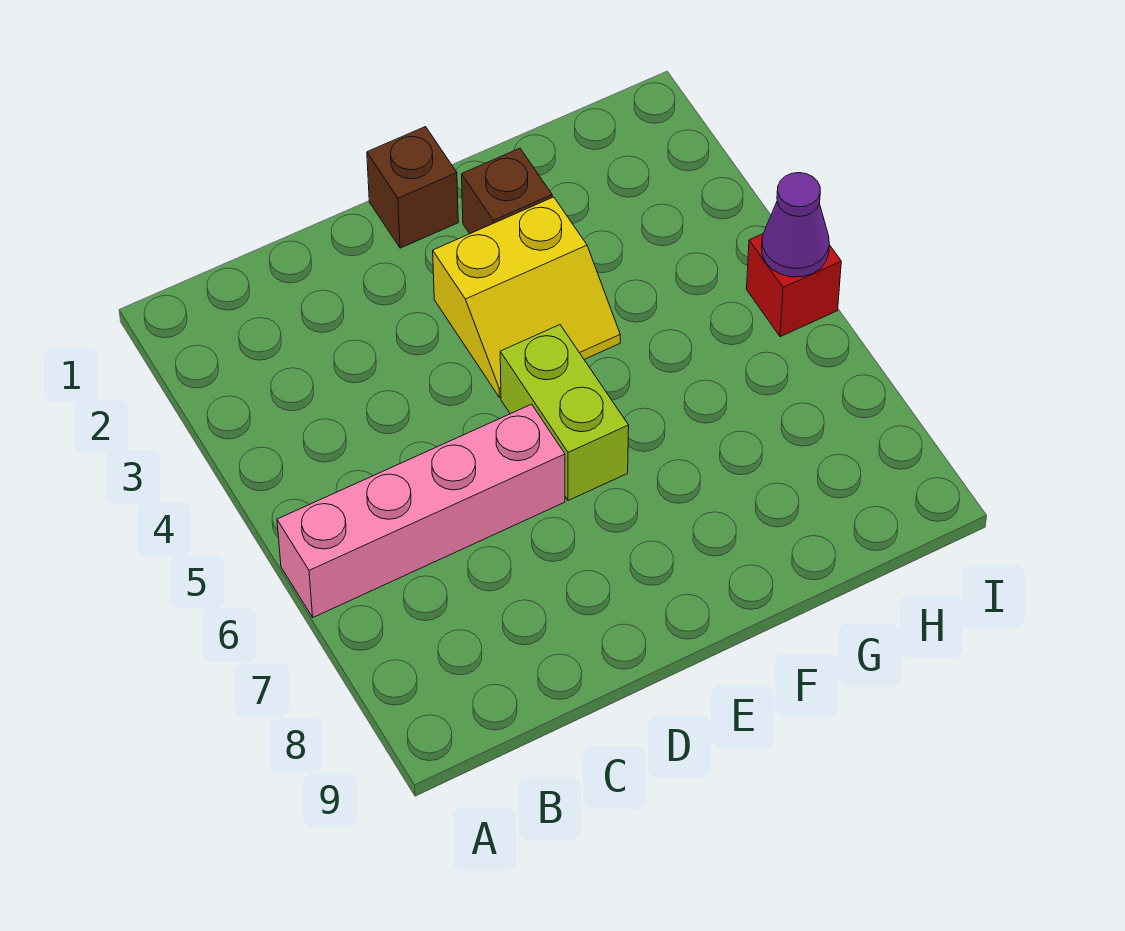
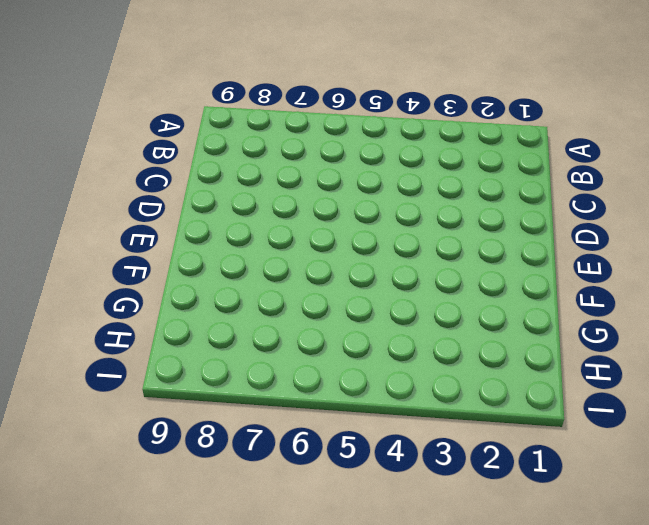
none -> pink brick A6:D6 level 1
none -> brown brick E1 level 1

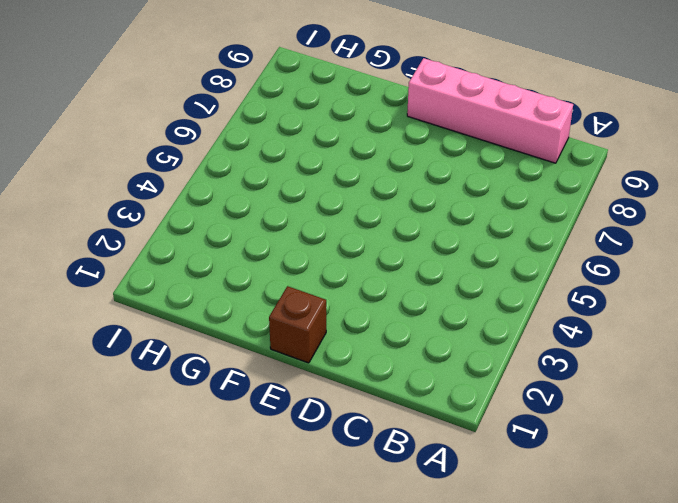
pink brick B9:E9 level 1 -> pink brick A6:D6 level 1
none -> yellow slope E3:F4 level 1 top 3
none -> lime brick E5:E6 level 1

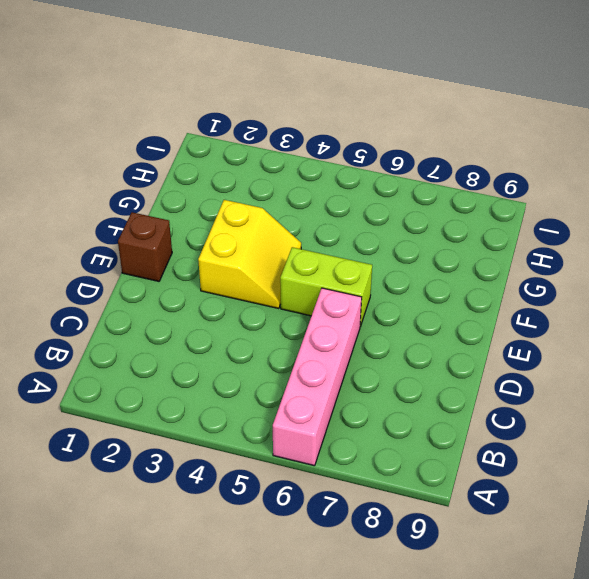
none -> brown brick F2 level 1
none -> red brick I5 level 1

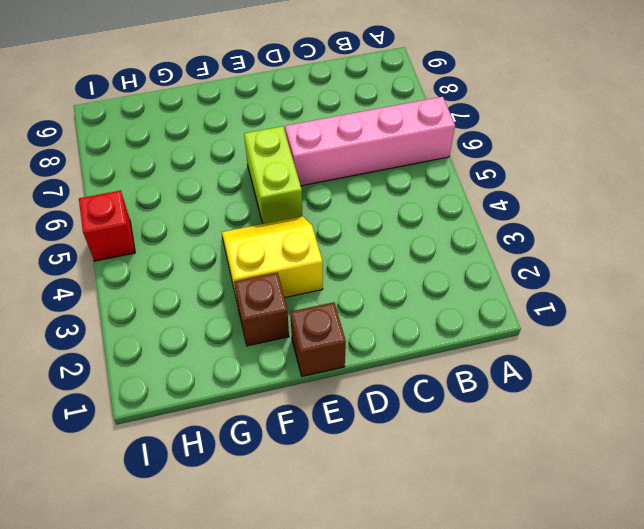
none -> purple cone I5 level 2

